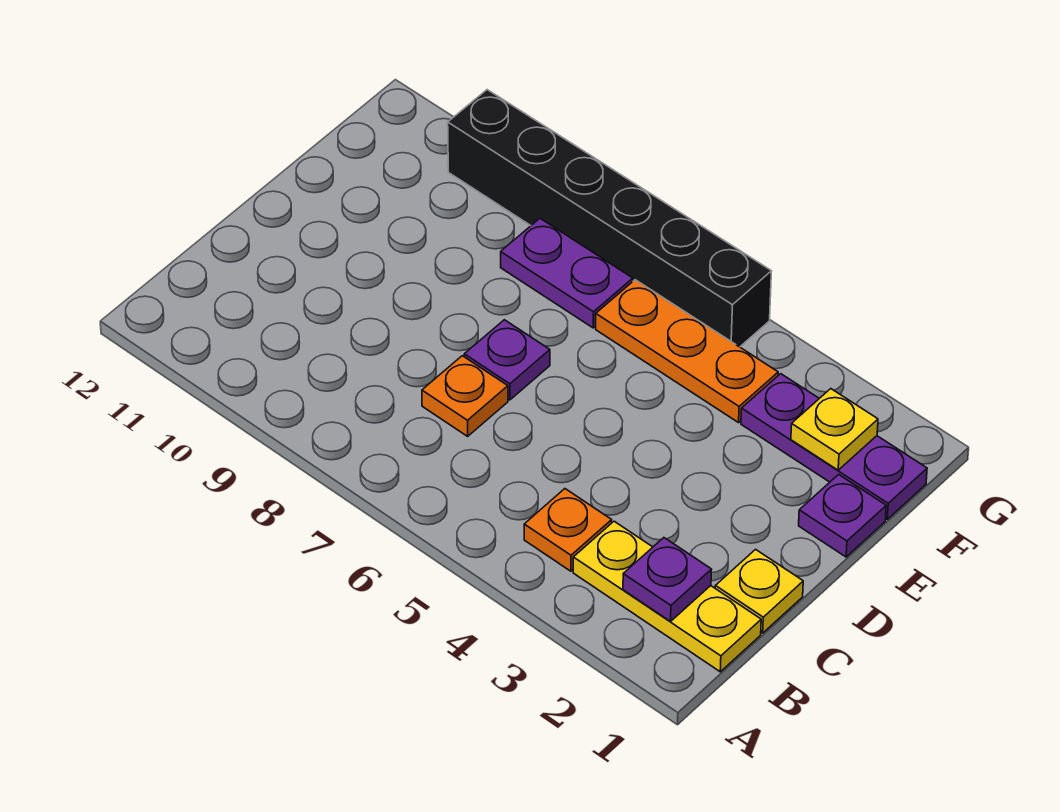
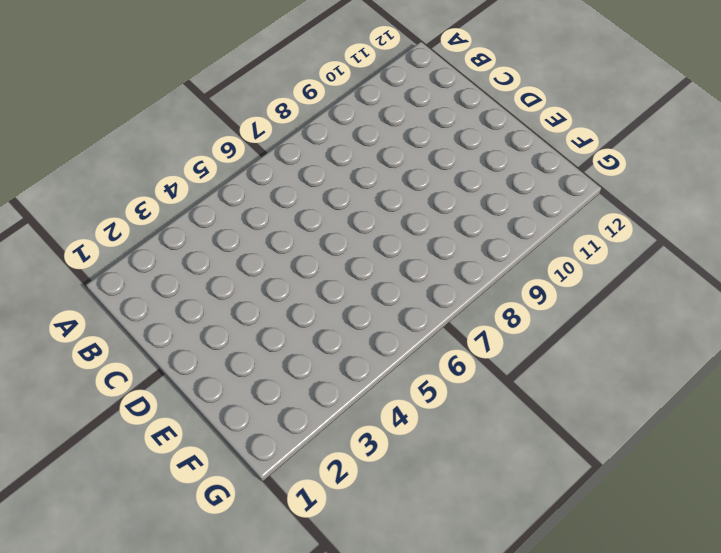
none -> yellow plate B1:B3 level 1
none -> orange plate B4 level 1
none -> yellow plate C1 level 1

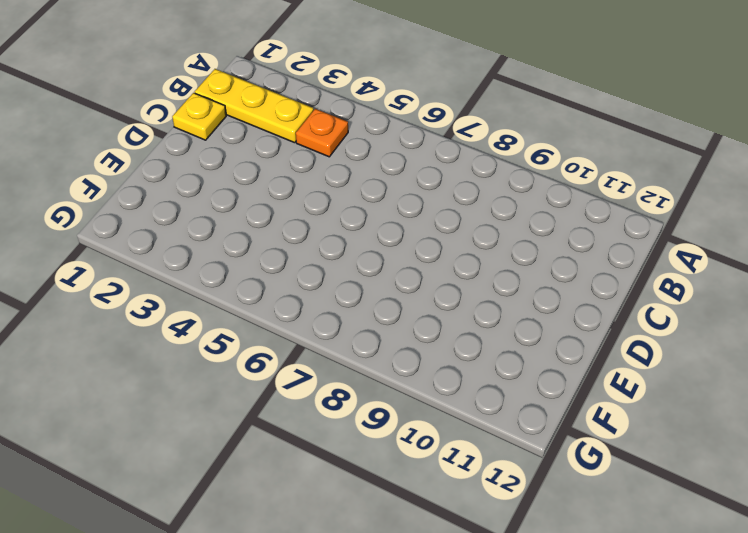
none -> orange plate C7 level 1
none -> purple plate D7 level 1
none -> purple plate E1 level 1

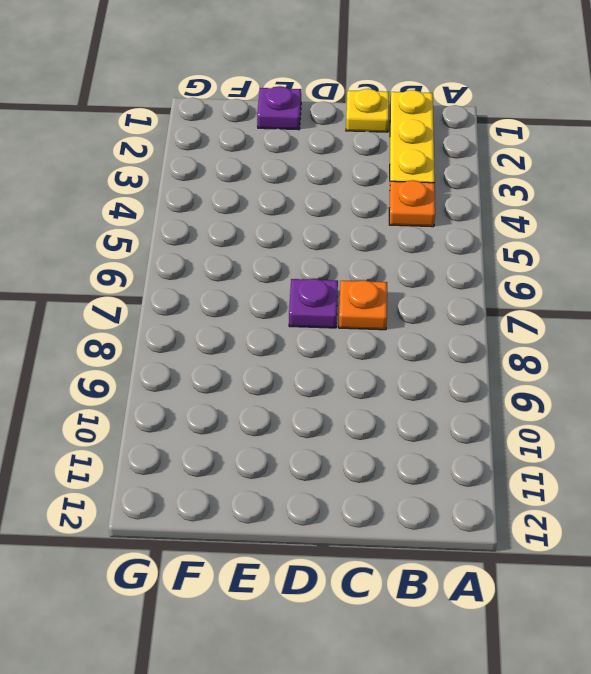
none -> purple plate F1:F3 level 1
none -> orange plate F4:F6 level 1
none -> purple plate F7:F8 level 1

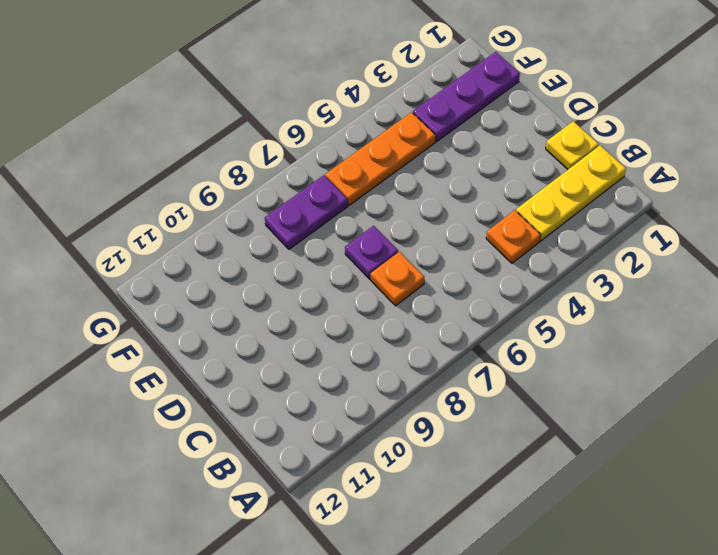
none -> purple plate E1 level 1
none -> black brick G5:G10 level 1
none -> purple plate B2 level 2

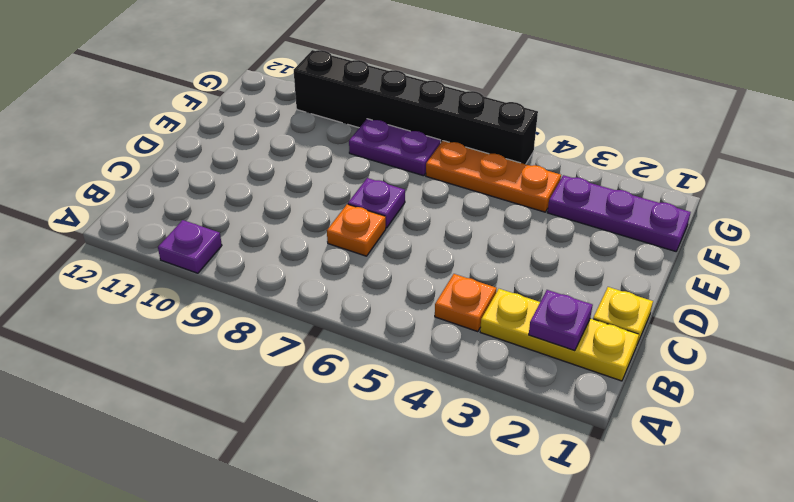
purple plate A10 level 1 -> purple plate E1 level 1
none -> yellow plate F2 level 2

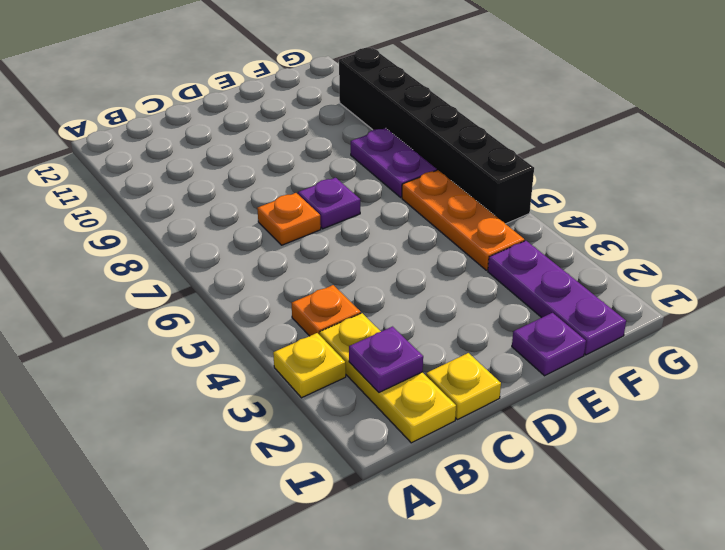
yellow plate A3 level 1 -> yellow plate F2 level 2

